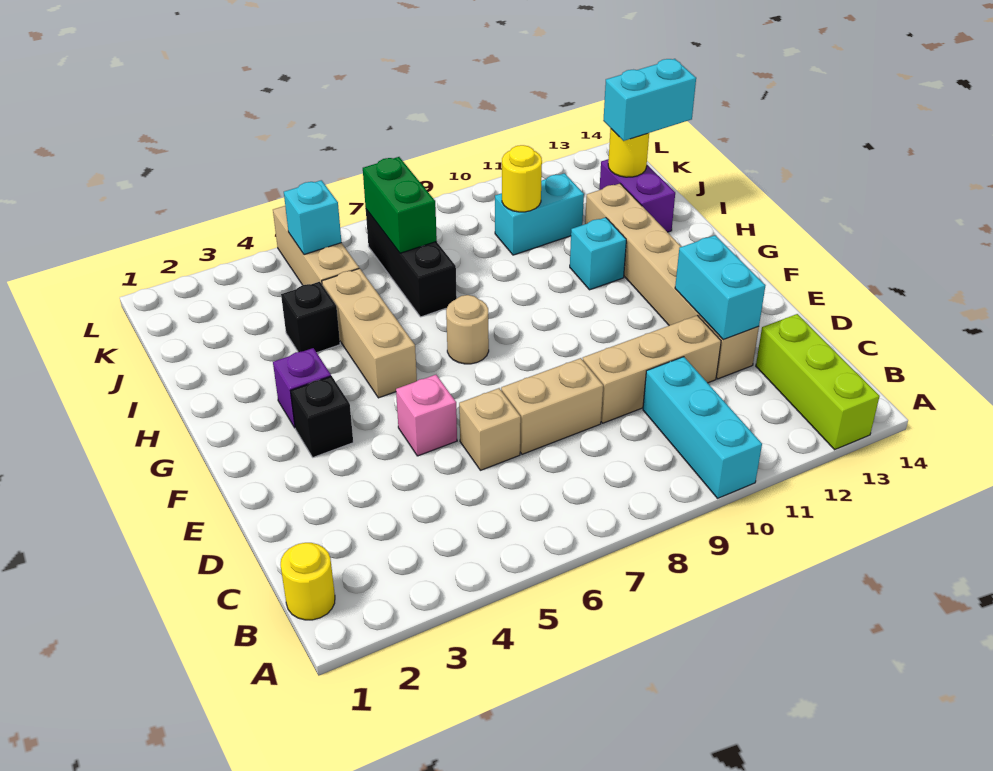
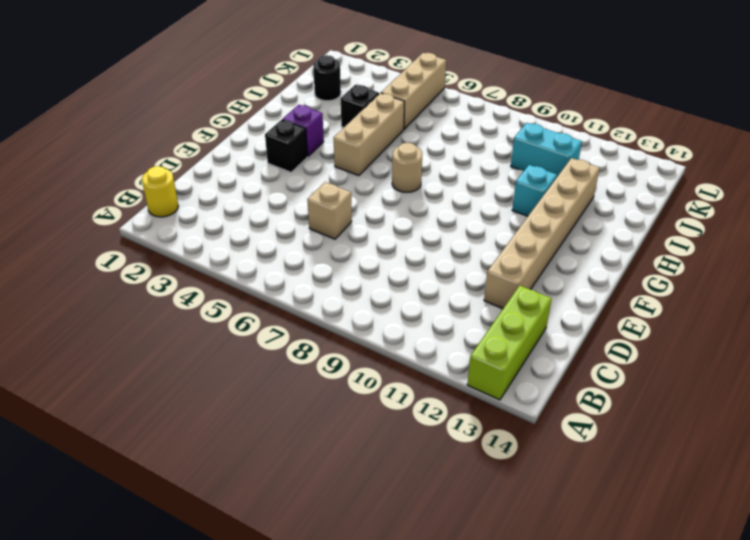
black round brick J2 level 1 -> none
none -> cyan brick A10:C10 level 1
none -> tan brick D7:D8 level 1
none -> tan brick D9:D11 level 1

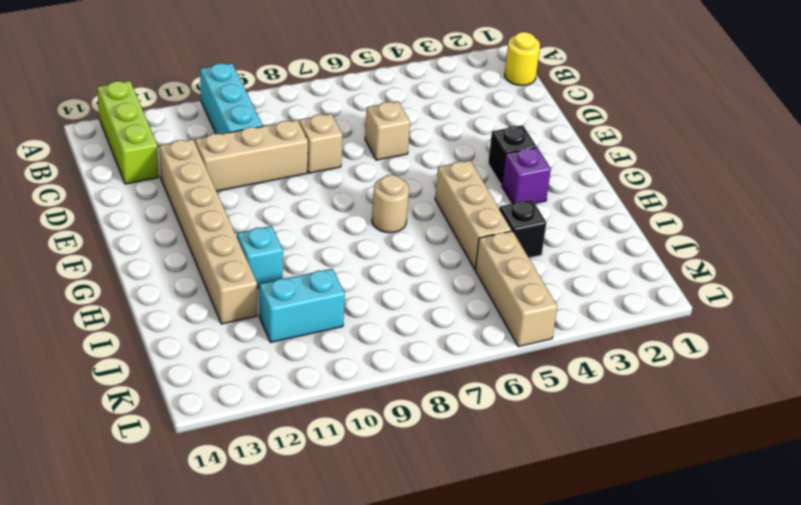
tan brick D8 level 1 -> tan brick D7:D8 level 1
none -> pink brick E5 level 1
none -> black brick I7:K7 level 1
none -> purple brick I13:J13 level 1

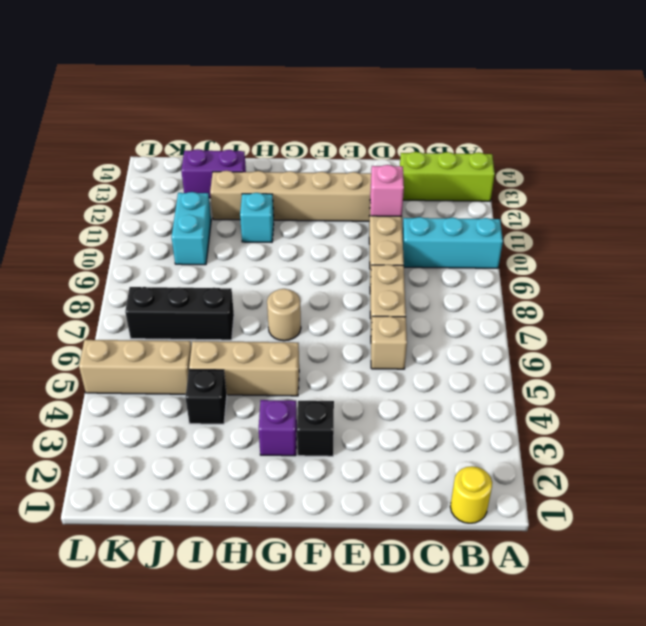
pink brick D11 level 2 -> pink brick E5 level 1
none -> cyan brick D12:E12 level 2
none -> green brick J7:K7 level 2
none -> yellow round brick J10 level 2

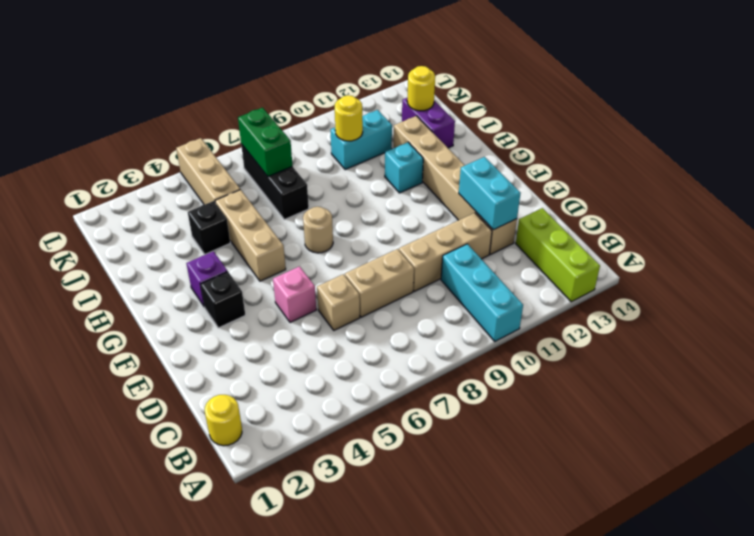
none -> cyan brick K5 level 2
none -> cyan brick J13:J14 level 3

